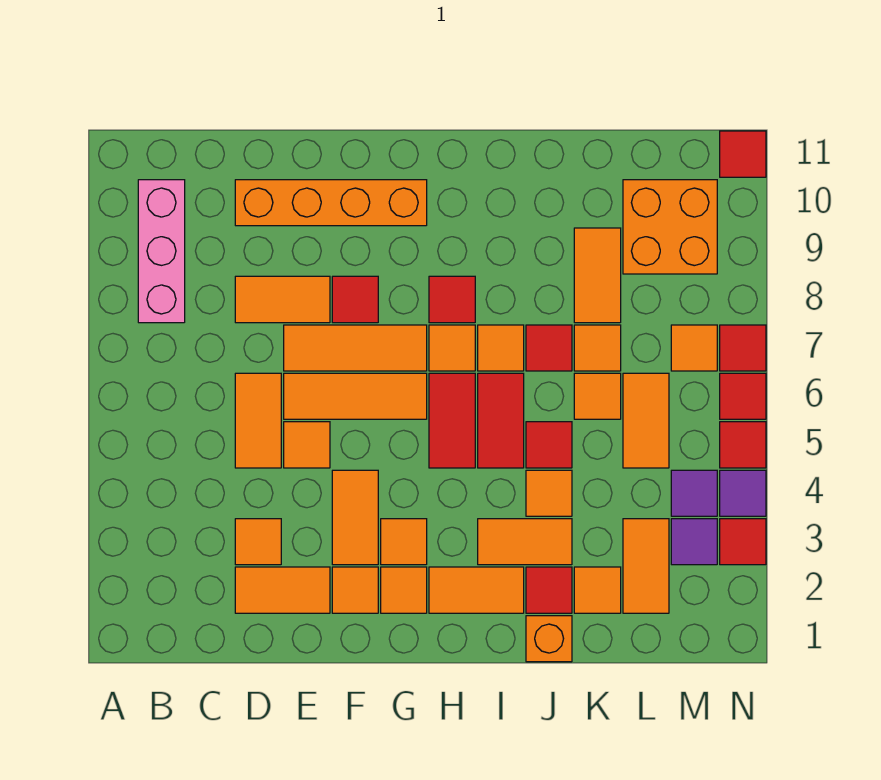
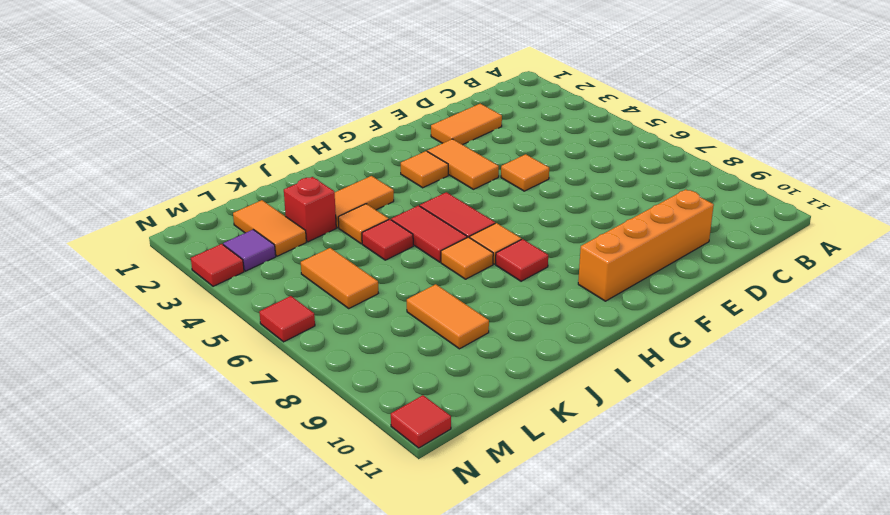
red brick K3 level 1 -> none
none -> pink brick B8:B10 level 1
none -> orange tile D3 level 1
none -> orange tile D5:D6 level 1
none -> orange tile D8:E8 level 1

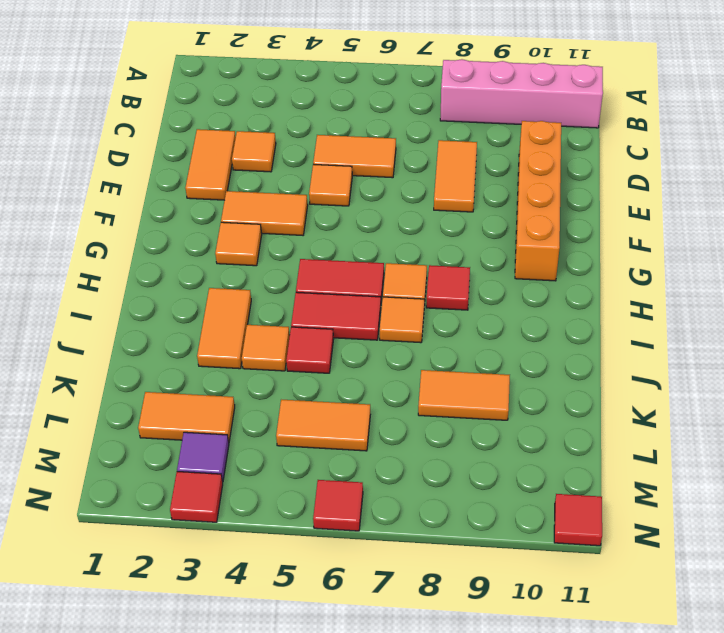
pink brick B8:B11 level 1 -> pink brick B8:B10 level 1
none -> orange tile E6:G6 level 1
none -> orange tile E7:G7 level 1
none -> orange tile F2 level 1
none -> red tile F8 level 1

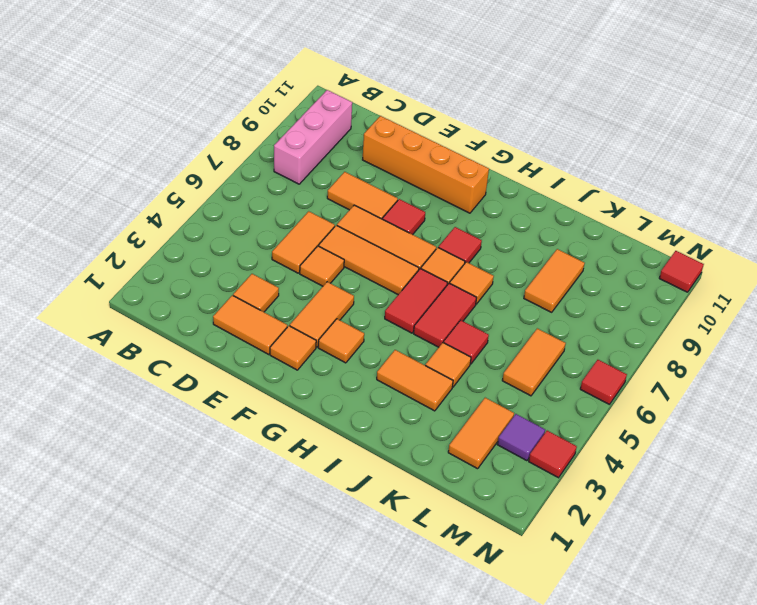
none -> orange tile G2 level 1
none -> orange tile H2:I2 level 1
none -> orange brick J1 level 1
none -> red tile J2 level 1

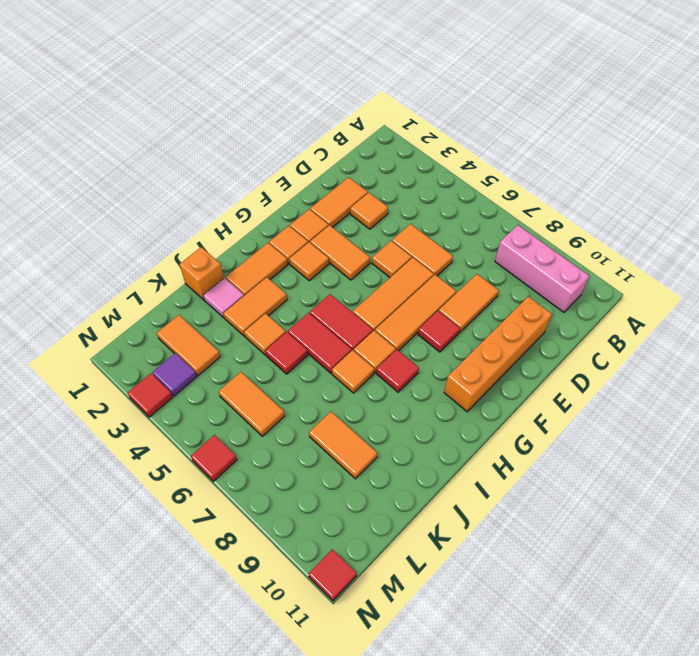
pink tile J2 level 1 -> red tile J2 level 1
none -> red tile J7 level 1
none -> orange tile K2 level 1
none -> orange tile K6 level 1
none -> orange tile K7 level 1

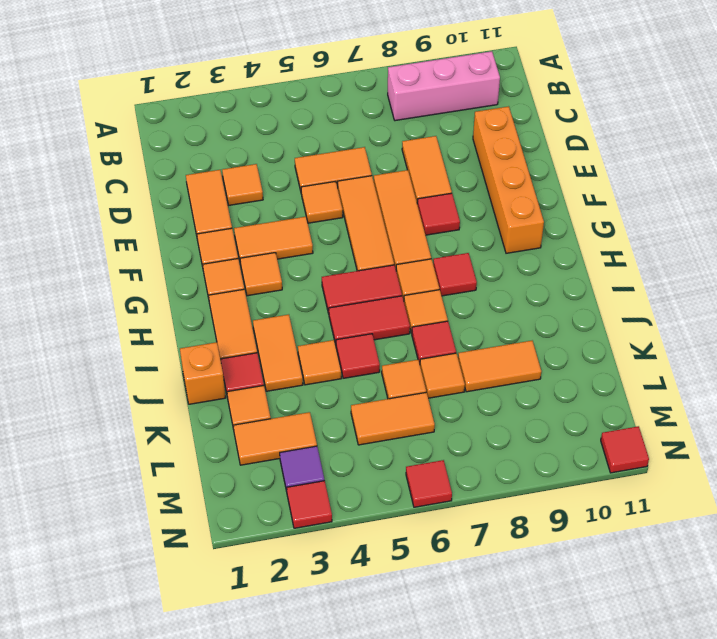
none -> orange brick L9:M10 level 1
none -> purple tile M4 level 1
none -> orange tile M7 level 1
none -> purple tile N4 level 1

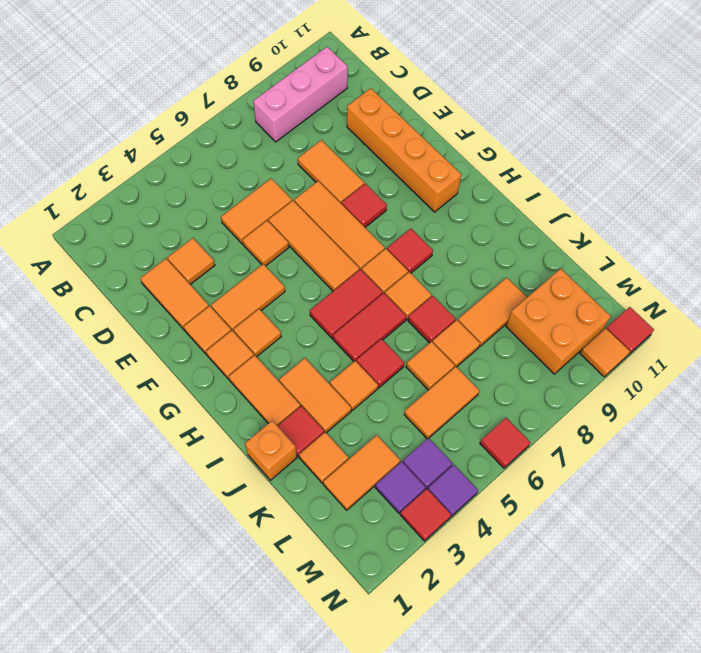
orange tile N10 level 1 -> orange tile M7 level 1
none -> red tile N5 level 1
none -> red tile N7 level 1

